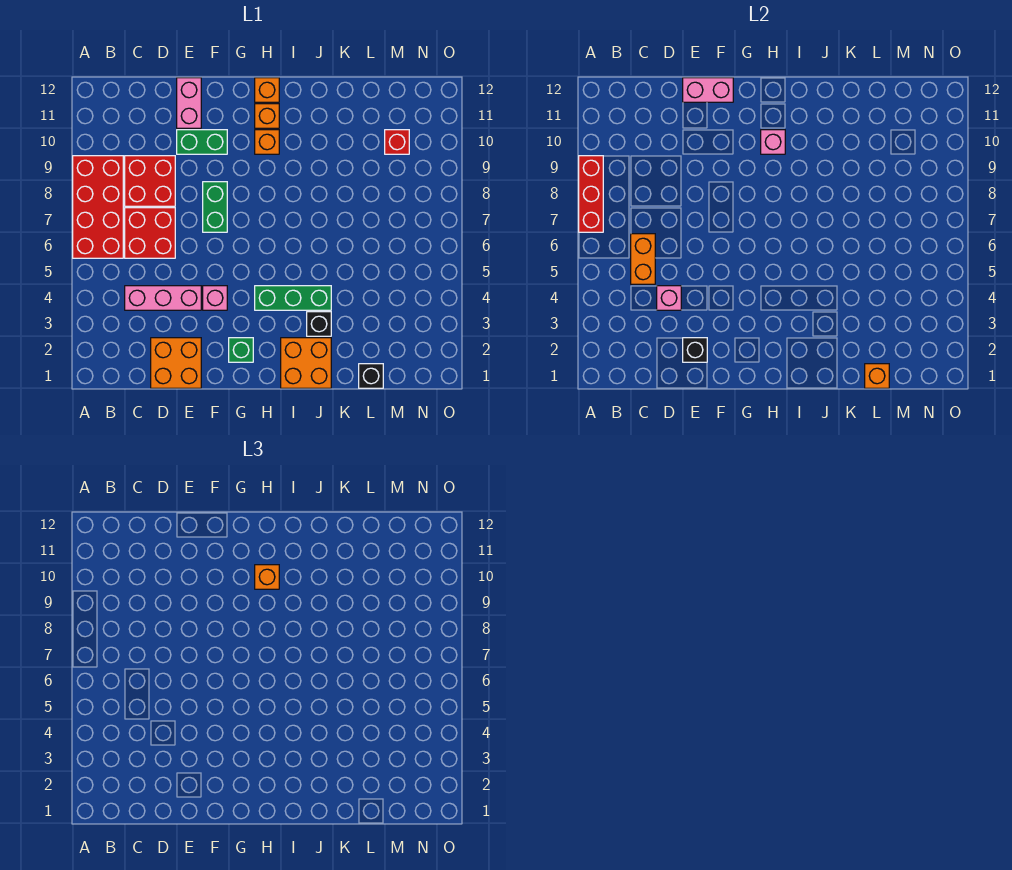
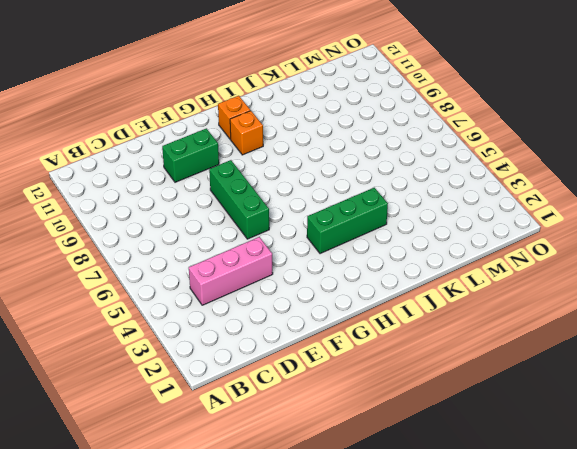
green brick F6:F8 level 1 -> green brick F7:F8 level 1
none -> red brick A6:B9 level 1
none -> red brick C6:D7 level 1
none -> red brick C8:D9 level 1

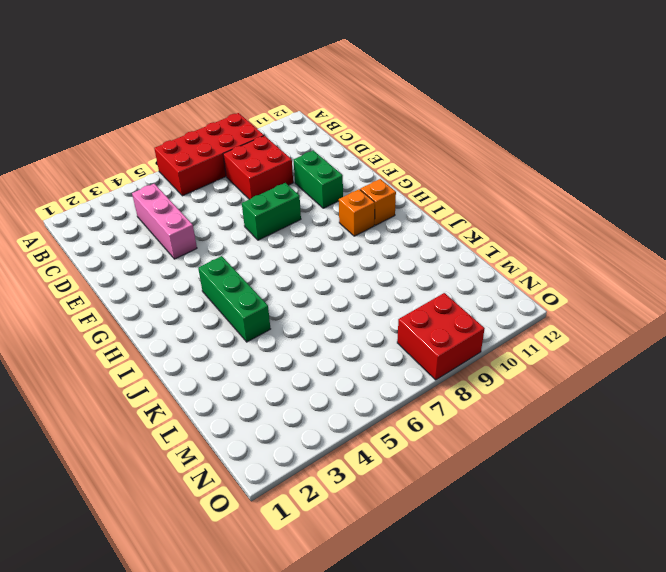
red brick N8:O9 level 1 -> red brick C6:D7 level 1
none -> orange brick D1:E2 level 1
none -> pink brick E11:E12 level 1
none -> pink brick F4 level 1

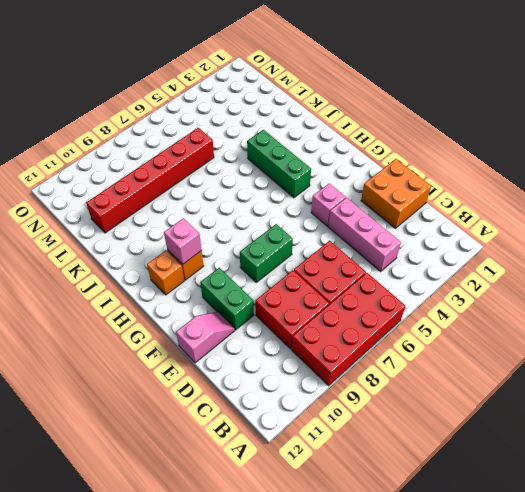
pink slope E11:E12 level 1 top 12 -> pink brick E11:E12 level 1
red brick L6:L11 level 1 -> none
none -> green brick G2 level 1
none -> orange brick H12 level 1
none -> orange brick I1:J2 level 1

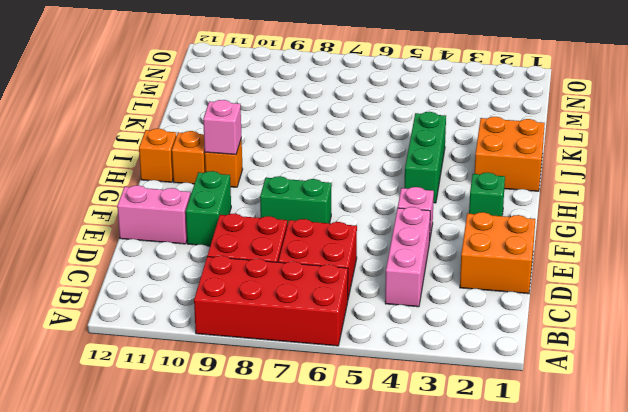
none -> black brick J3 level 1
none -> black brick L1 level 1
none -> red brick M10 level 1

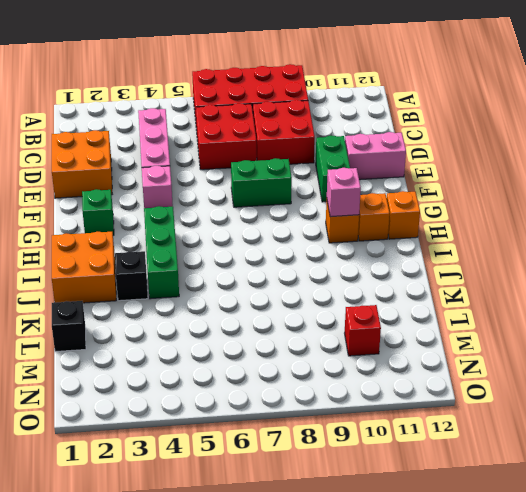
none -> red brick A7:A9 level 2
none -> orange brick C5:C6 level 2
none -> pink brick D4 level 2

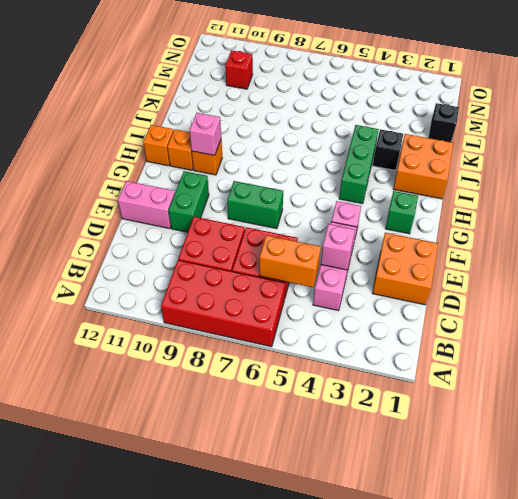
none -> red brick A7:A9 level 2
none -> black brick E2 level 2
none -> pink brick E12:F12 level 2

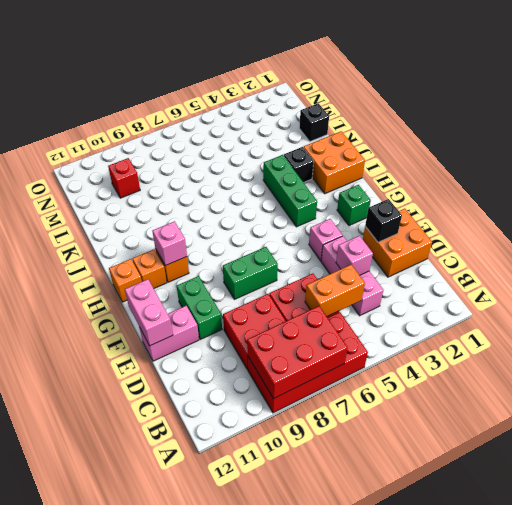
red brick A7:B9 level 2 -> red brick A7:A9 level 2
none -> orange brick L1 level 2
none -> orange brick H10 level 3

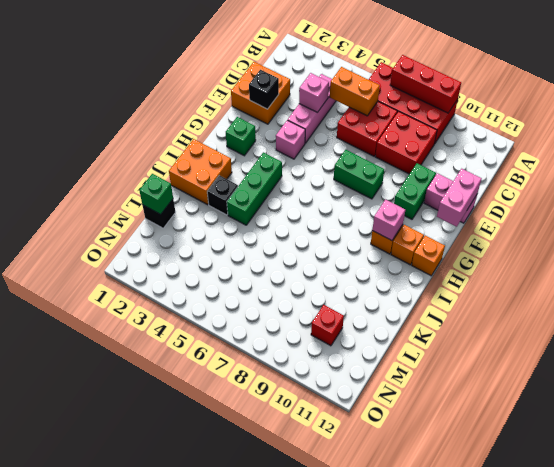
green brick L1 level 2 -> orange brick L1 level 2
none -> orange brick H10 level 3

